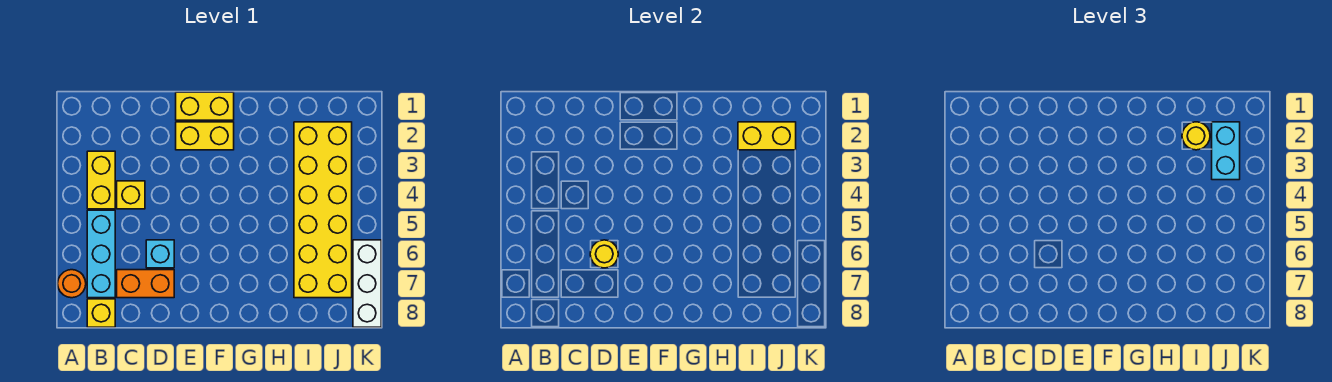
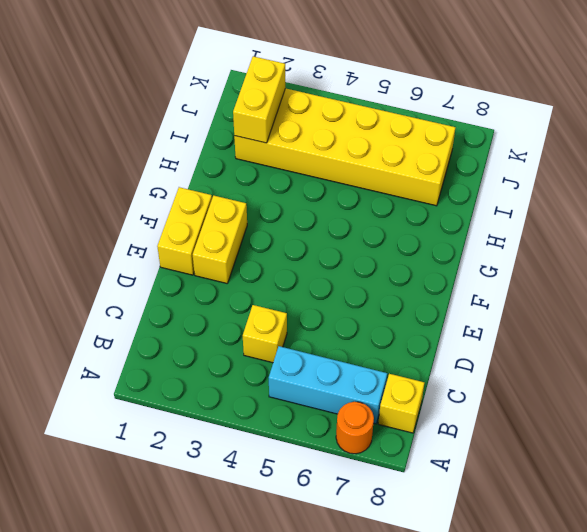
none -> yellow brick B3:B4 level 1
none -> orange brick C7:D7 level 1
none -> cyan brick D6 level 1

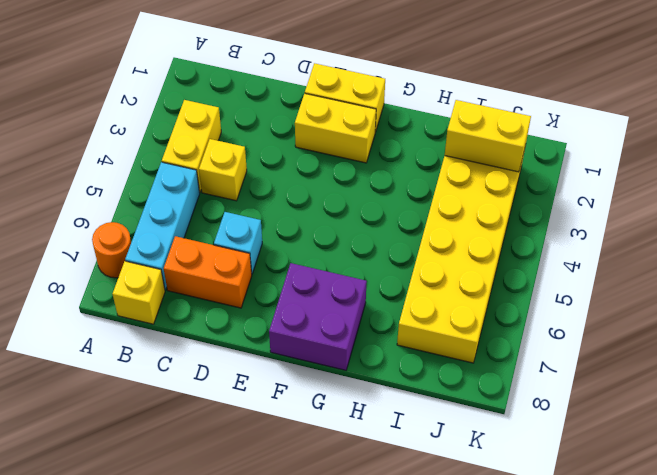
purple brick F7:G8 level 1 -> none
none -> white brick K6:K8 level 1
none -> yellow round brick D6 level 2
none -> yellow round brick I2 level 3

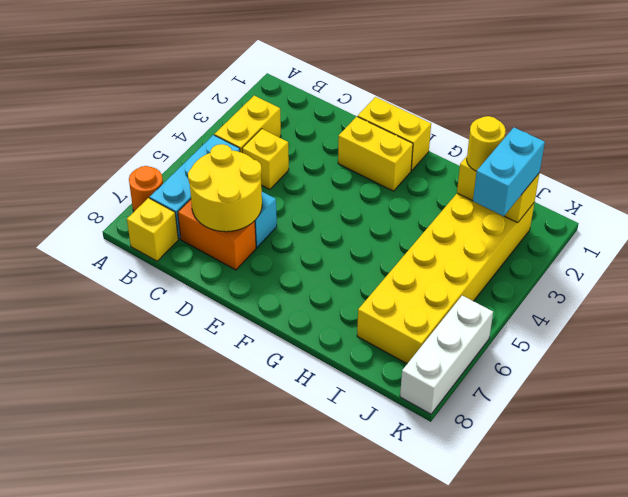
yellow round brick C6:D7 level 2 -> yellow round brick D6 level 2

